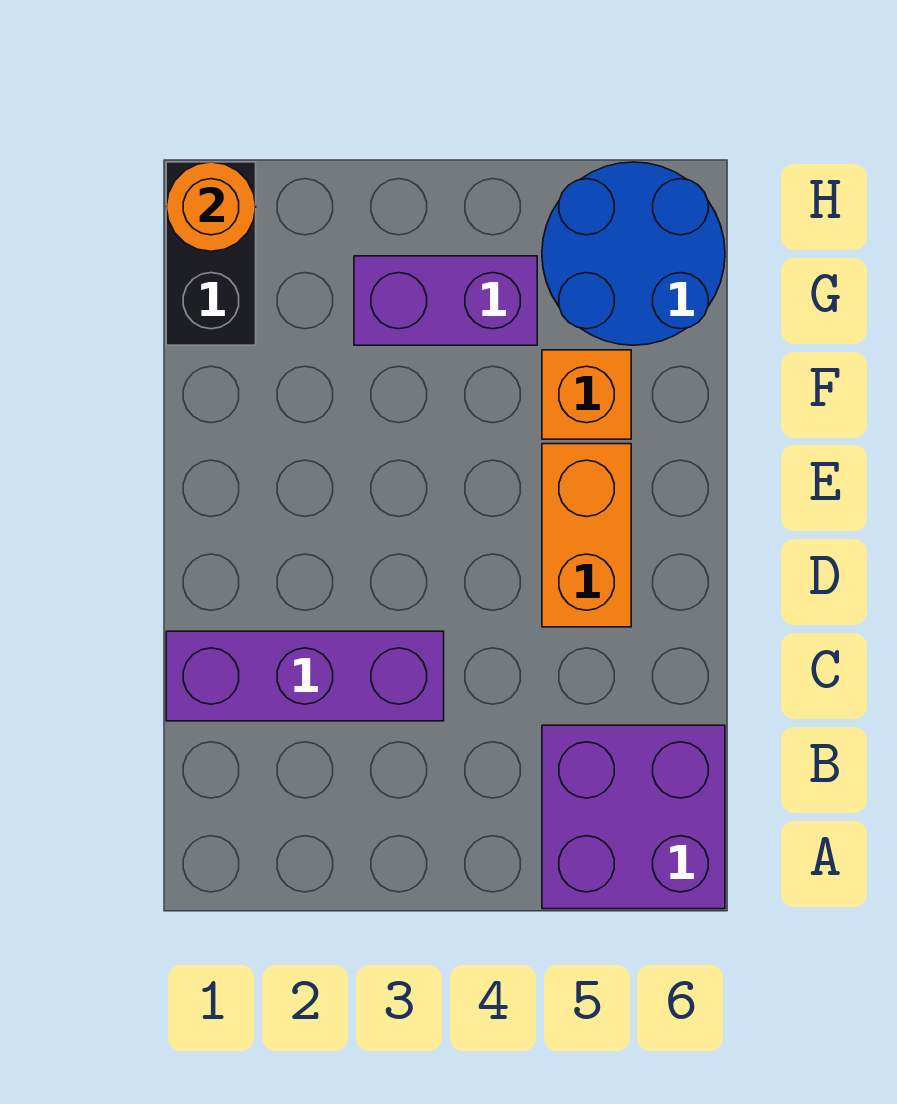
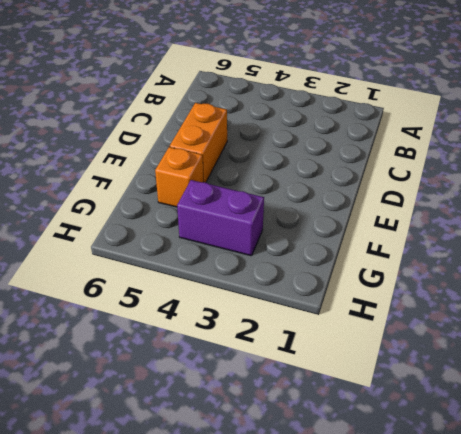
none -> purple brick A5:B6 level 1
none -> purple brick C1:C3 level 1

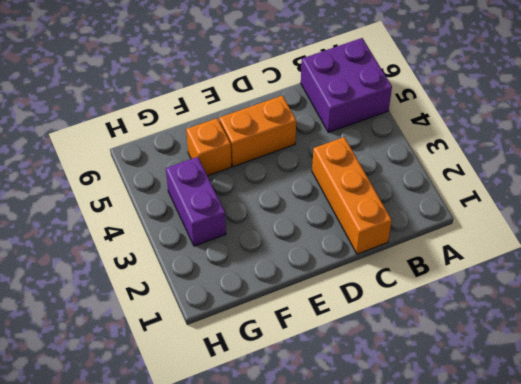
orange brick C1:C3 level 1 -> purple brick C1:C3 level 1
none -> black brick G1:H1 level 1
none -> blue round brick G5:H6 level 1

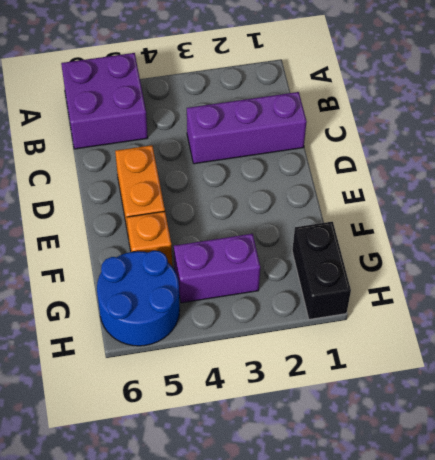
none -> orange round brick H1 level 2

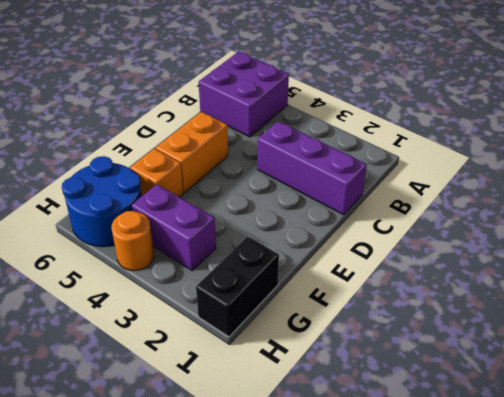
orange round brick H4 level 1 -> orange round brick H1 level 2

